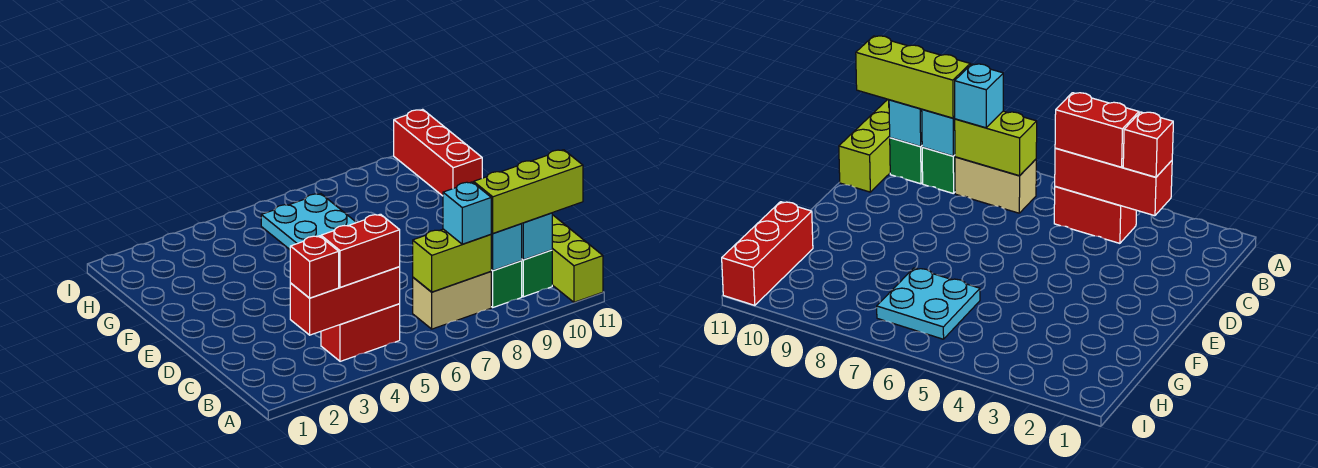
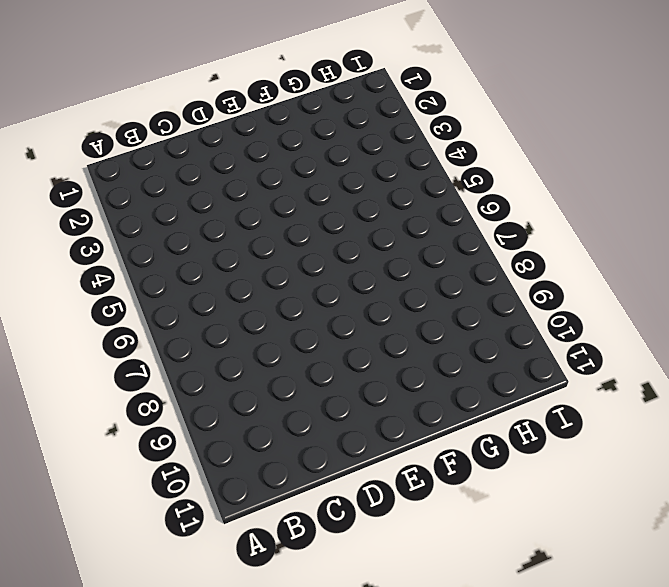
none -> lime brick A11:C11 level 1
none -> red brick B4:B5 level 1
none -> tan brick B7:B8 level 1

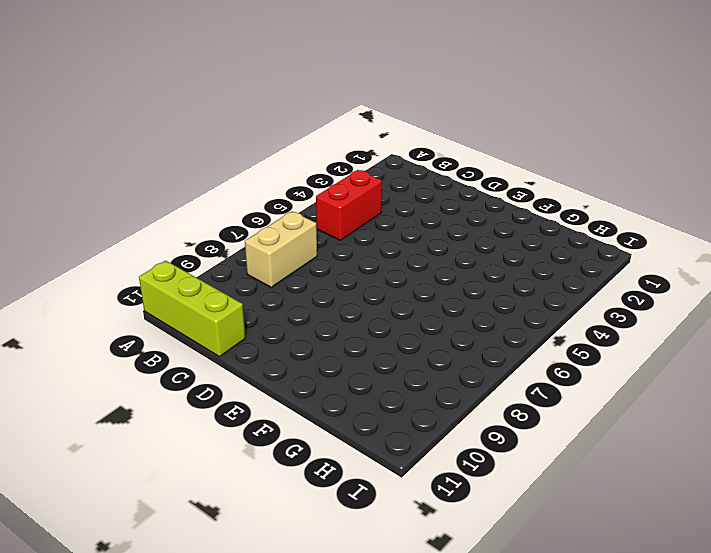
none -> green brick B9 level 1
none -> green brick B10 level 1
none -> cyan plate G6:H7 level 1

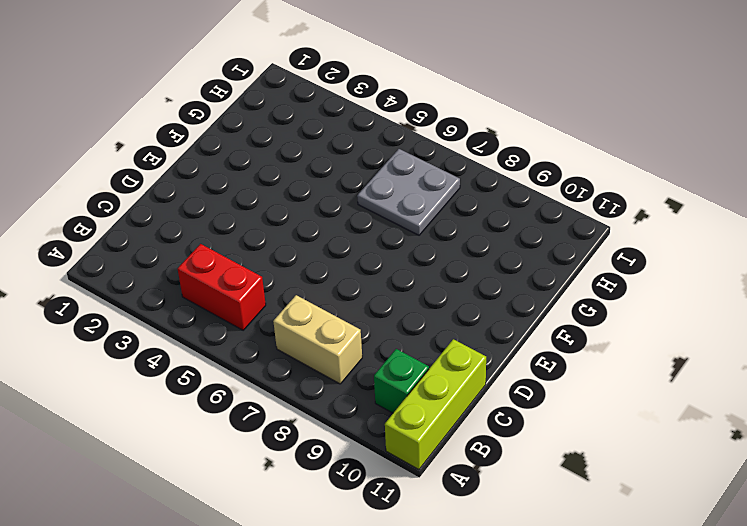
grey plate G6:H7 level 1 -> cyan plate G6:H7 level 1
none -> green brick B9 level 1
none -> red brick G11:I11 level 1
none -> red brick B3:B5 level 2

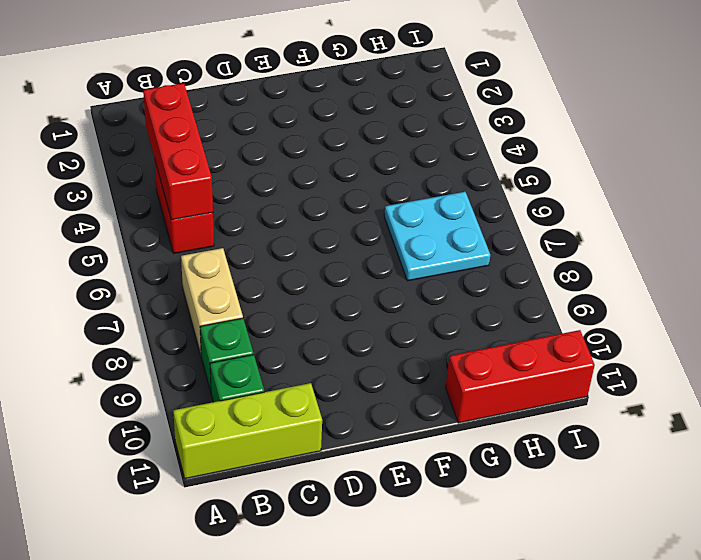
none -> lime brick B7:B8 level 2
none -> cyan brick B9 level 2
none -> cyan brick B10 level 2

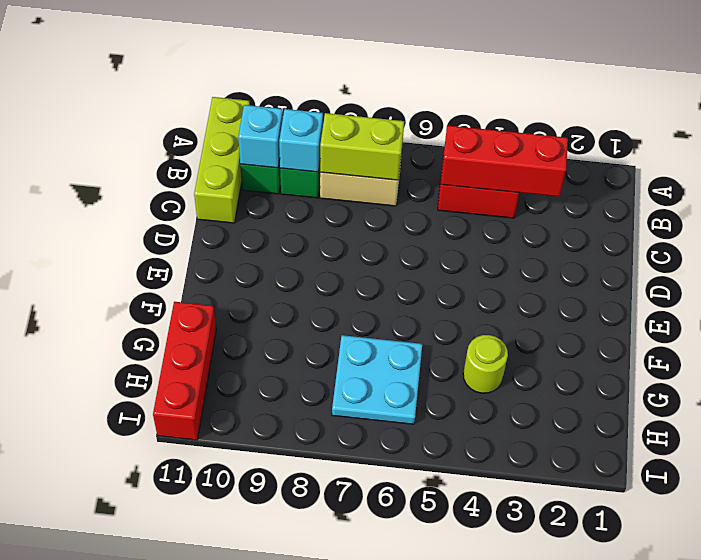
lime round brick G4 level 1 -> none
none -> red brick B3 level 3
none -> red brick B4:B5 level 3
none -> cyan brick B8 level 3

